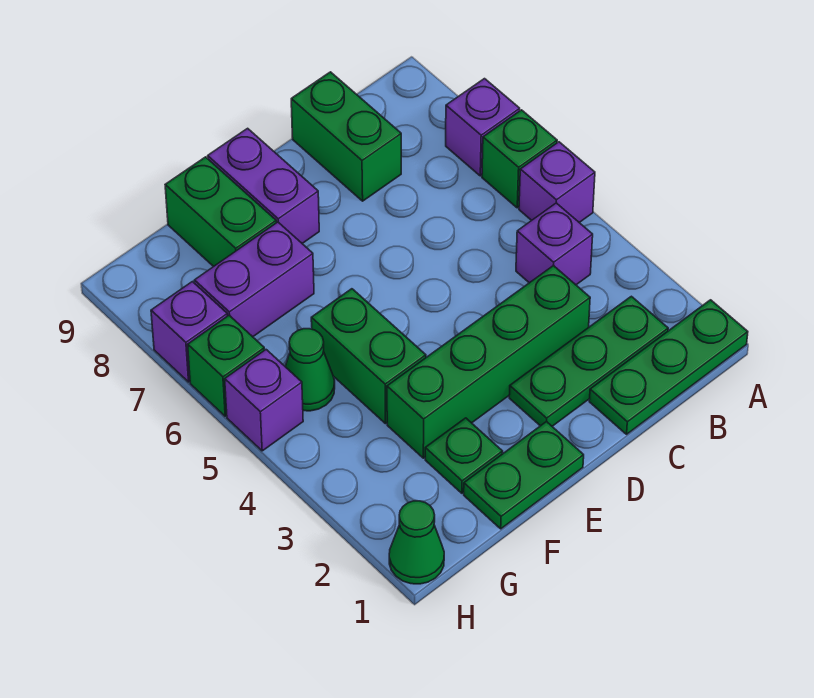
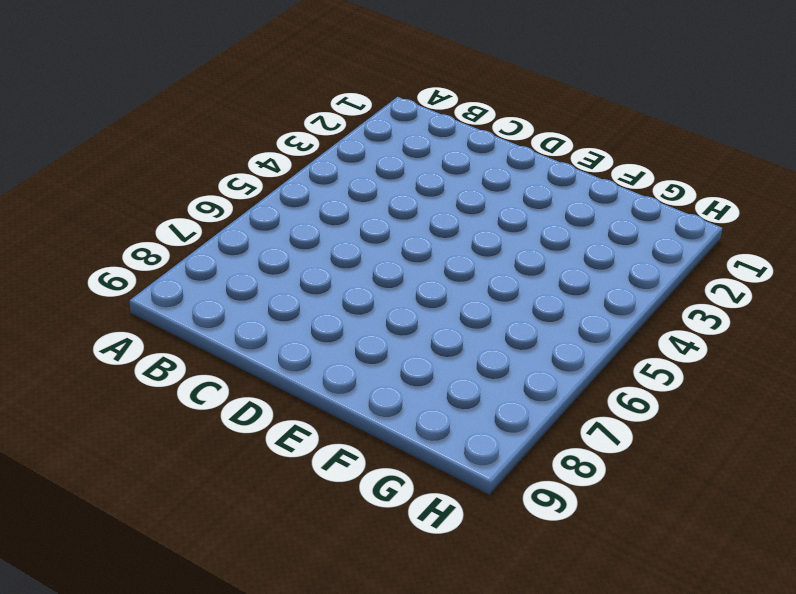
none -> green plate A1:C1 level 1
none -> purple brick A5 level 1
none -> green brick A6 level 1

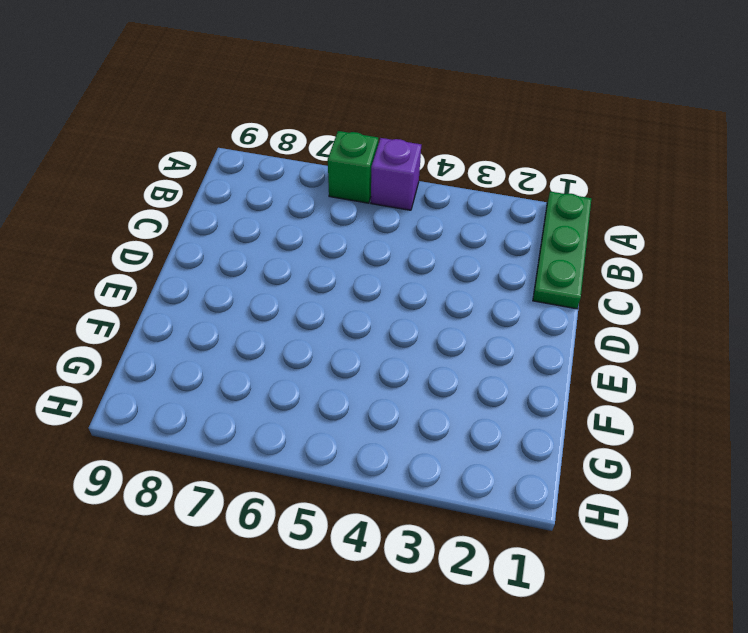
none -> purple brick A7 level 1
none -> green plate B2:D2 level 1
none -> purple brick B4 level 1

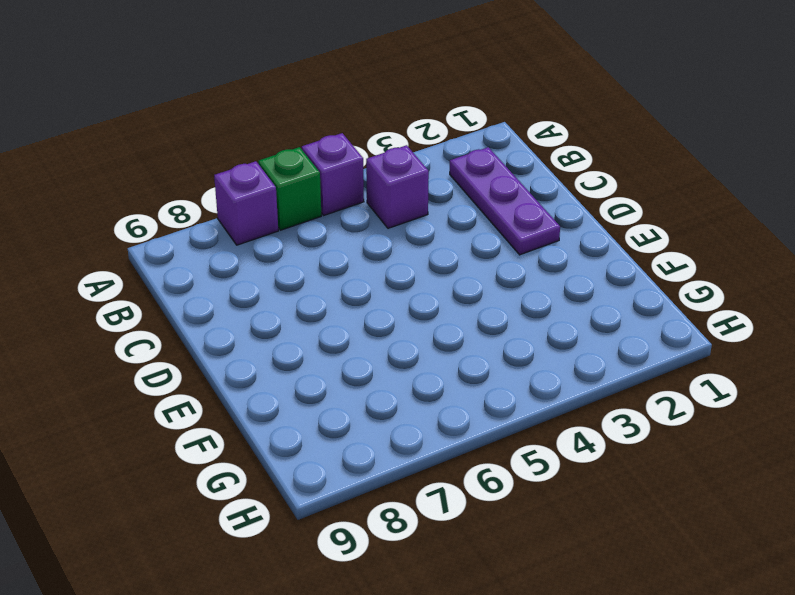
purple plate B2:D2 level 1 -> green plate B2:D2 level 1
none -> green plate A1:C1 level 1
none -> green brick C3:F3 level 1
none -> green brick C8:C9 level 1

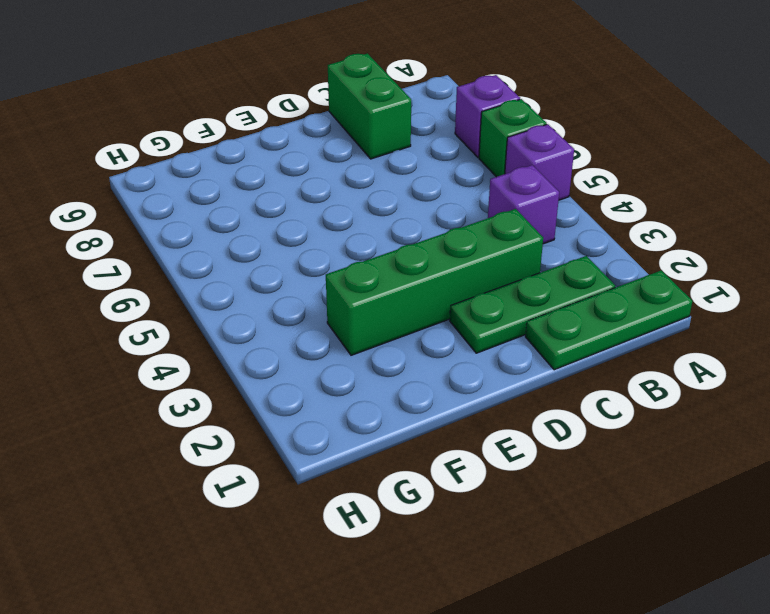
none -> green plate E1:F1 level 1
none -> purple brick E8:E9 level 1
none -> green plate F2 level 1

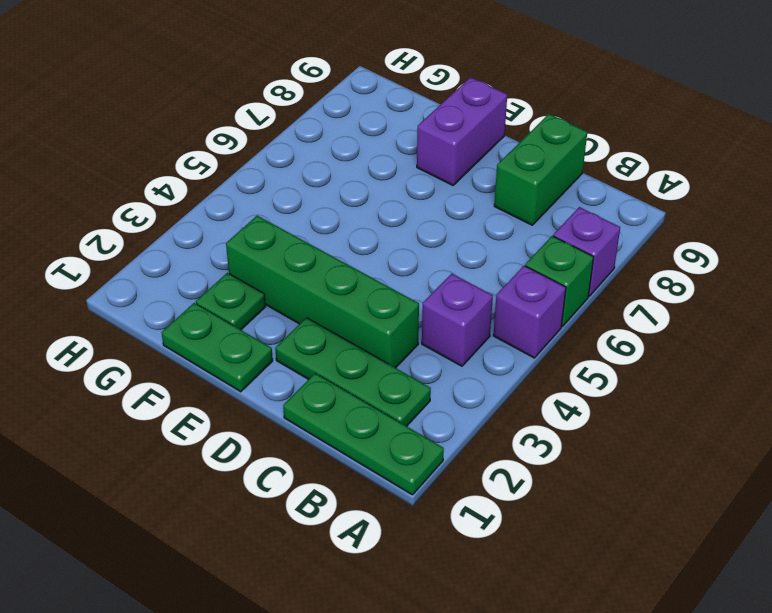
none -> green brick F4:F5 level 1
none -> purple brick F7:G7 level 1
none -> green brick F8:F9 level 1

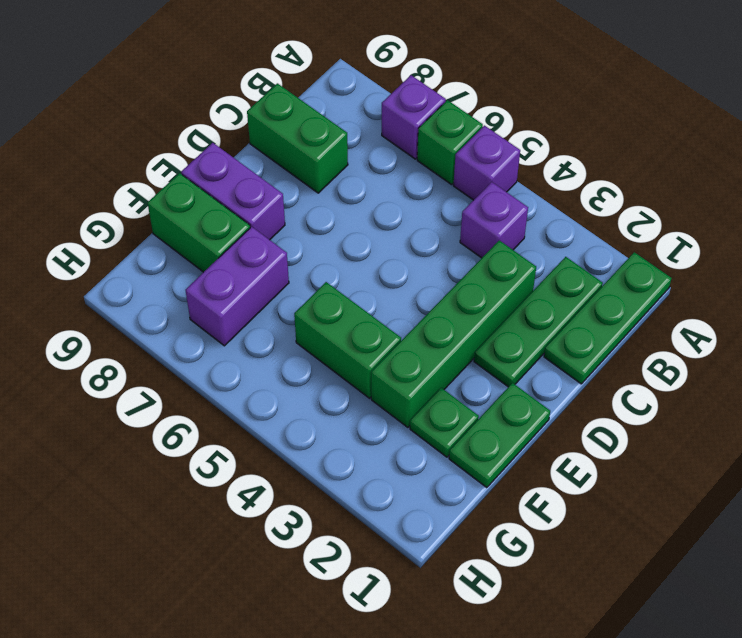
none -> green cone G5 level 1
none -> green cone H1 level 1
none -> purple brick H5 level 1

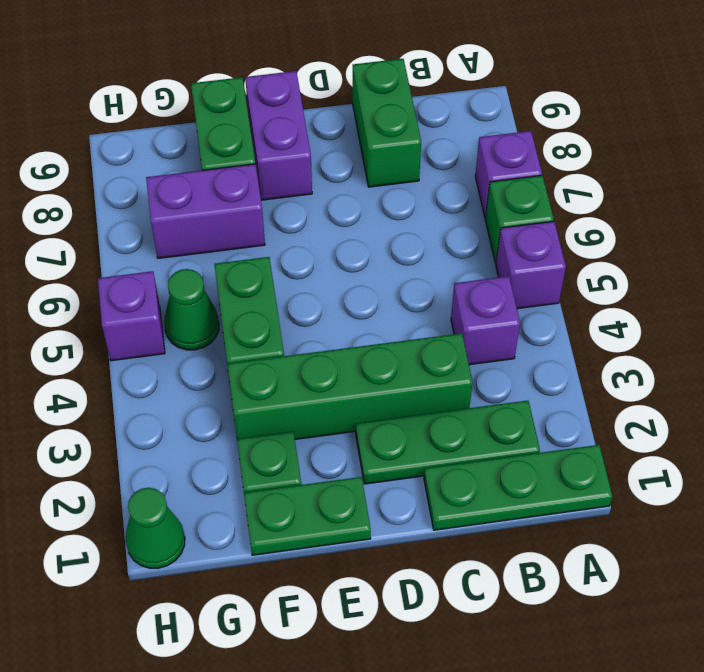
none -> green brick H6 level 1
none -> purple brick H7 level 1

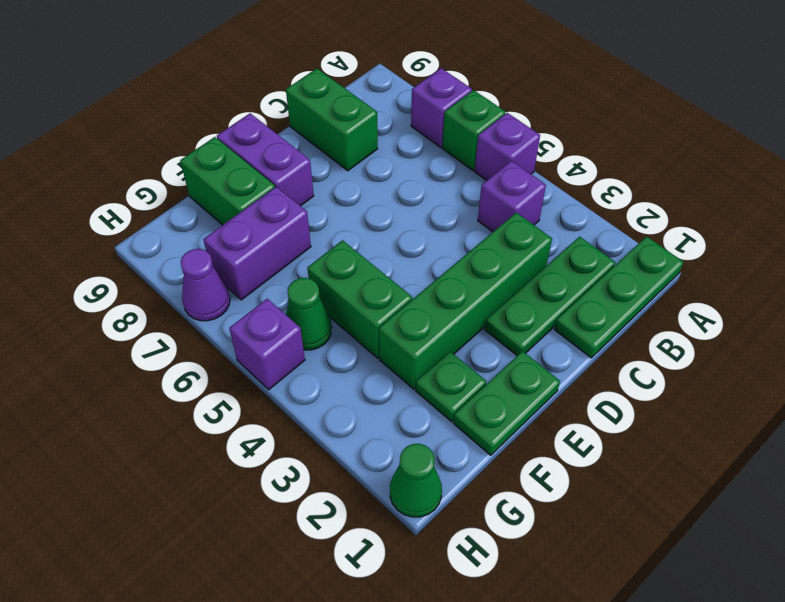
purple cone H7 level 1 -> purple brick H7 level 1
none -> green brick H6 level 1

